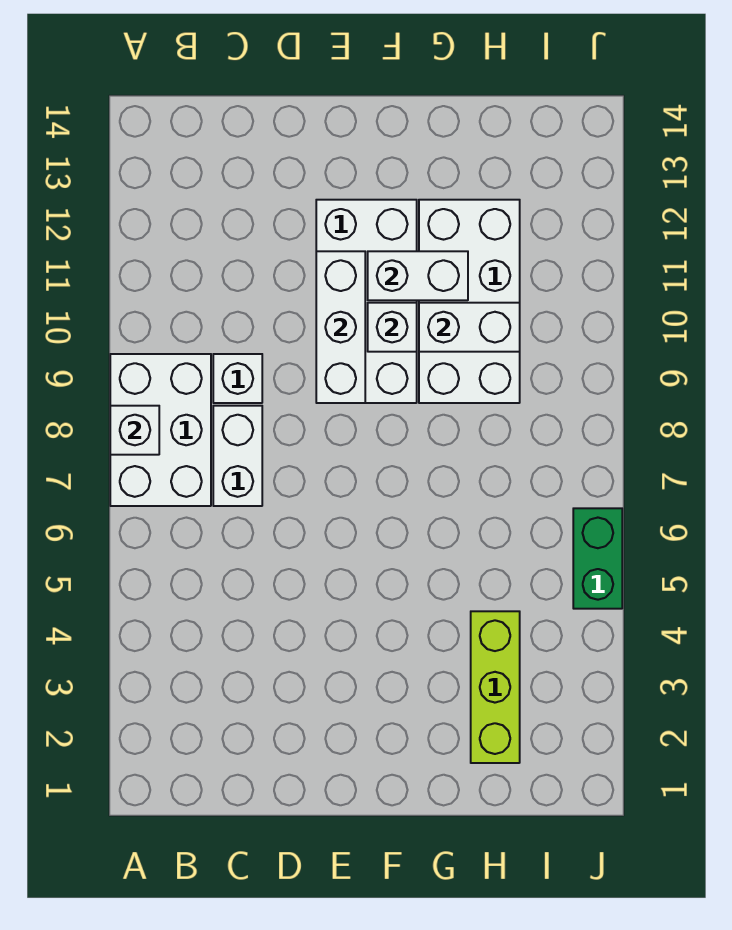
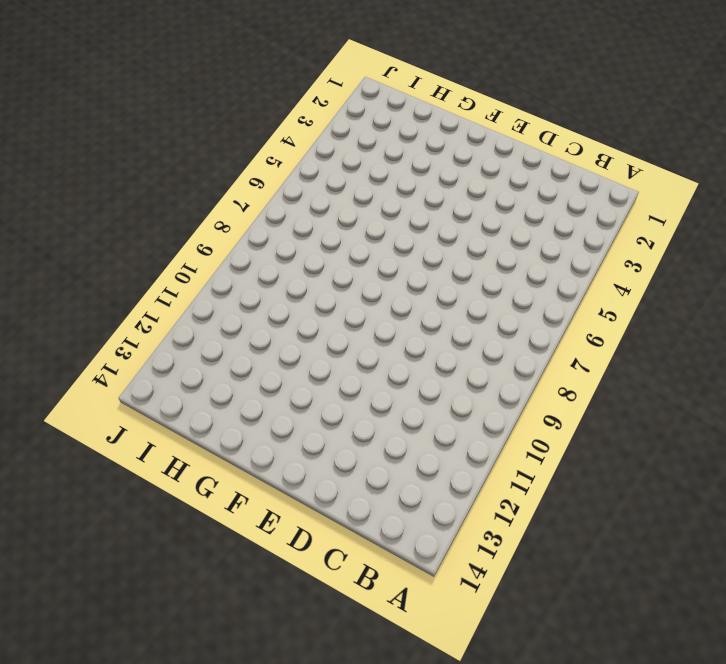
none -> white brick A7:B9 level 1
none -> white brick C7:C8 level 1
none -> white brick C9 level 1

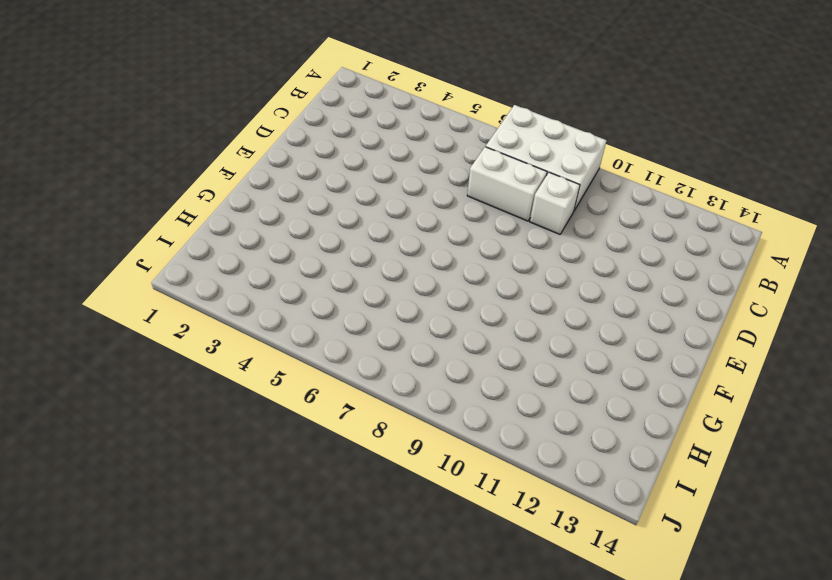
none -> white brick E9:F12 level 1
none -> white brick G9:H12 level 1
none -> lime brick H2:H4 level 1

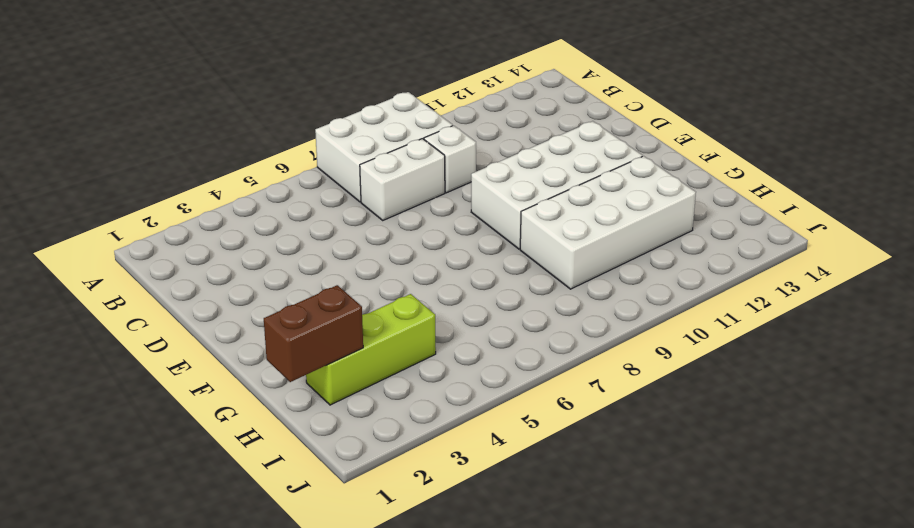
brown brick H1:H2 level 2 -> none
none -> green brick J5:J6 level 1
none -> white brick A8 level 2
none -> white brick E9:E11 level 2

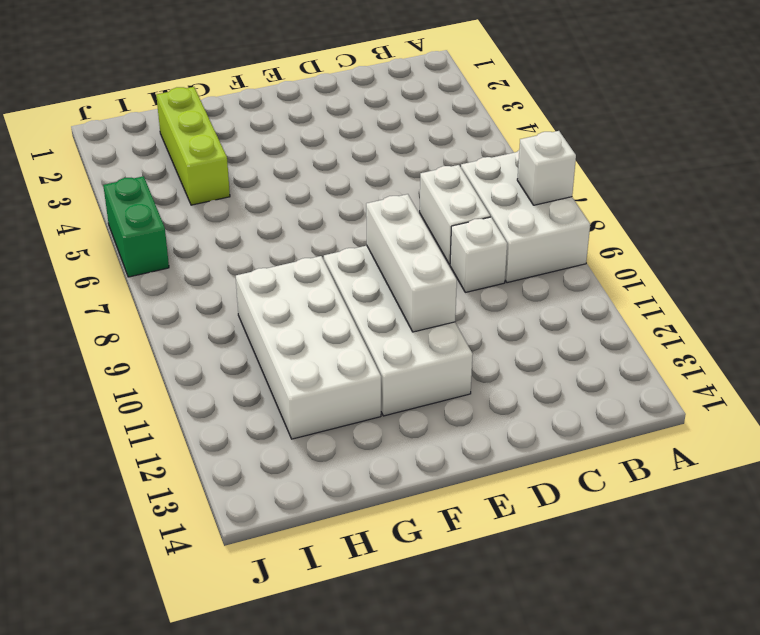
none -> white brick F10 level 2
none -> white brick F11:G11 level 2
none -> white brick G10:H10 level 2

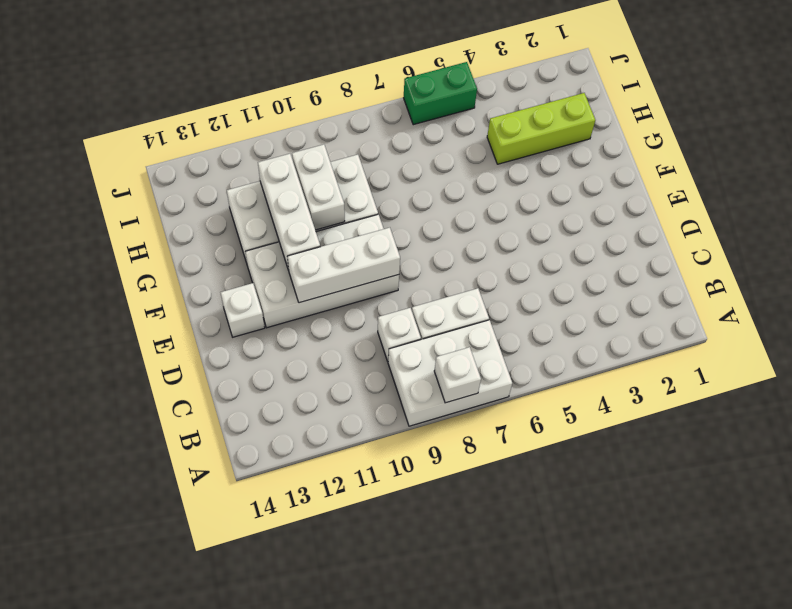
white brick E13 level 1 -> white brick F10 level 2
white brick F11:H11 level 2 -> white brick F11:G11 level 2

